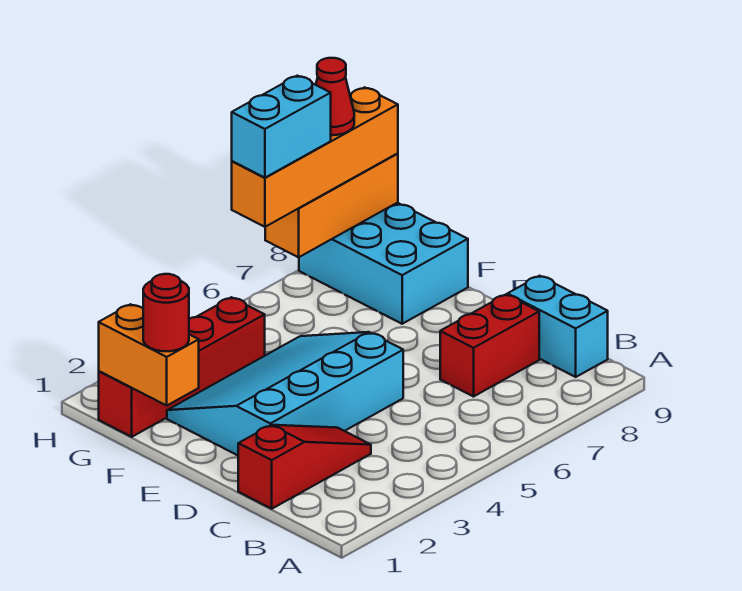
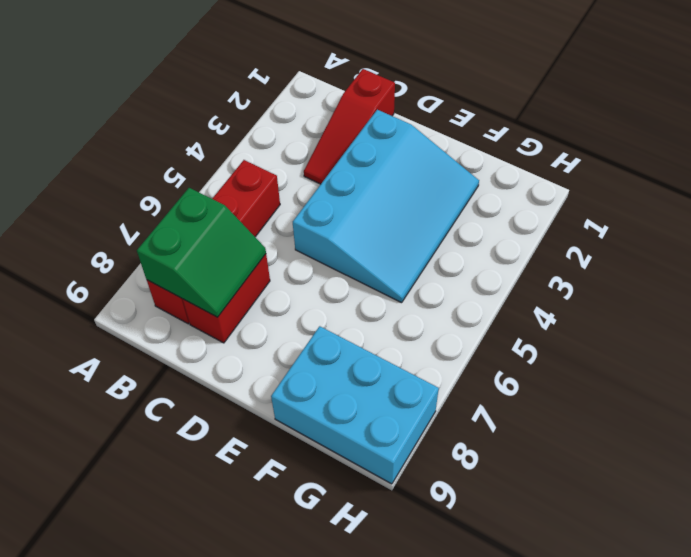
red brick B5:B8 level 1 -> red brick G1:G4 level 1
green slope B7:C8 level 2 top B -> none
none -> cyan brick B9:C9 level 1
none -> orange brick F1:G1 level 2
none -> orange brick H7:H9 level 2

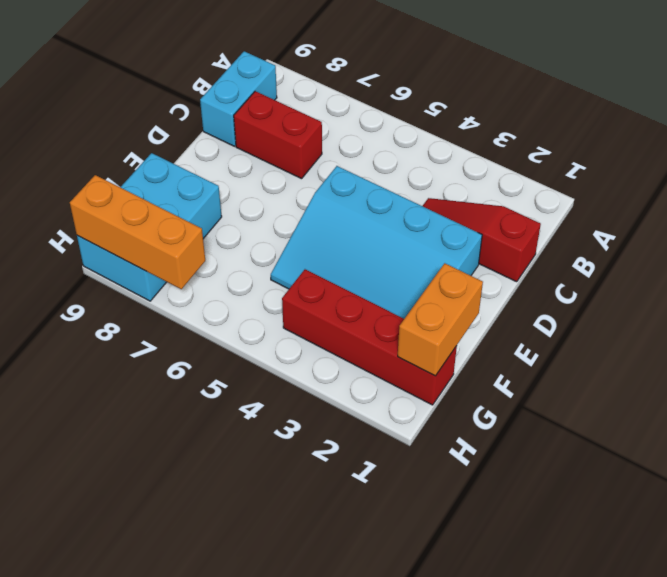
none -> red round brick F1 level 3
none -> orange brick H6:H9 level 3
none -> cyan brick H6:H7 level 4

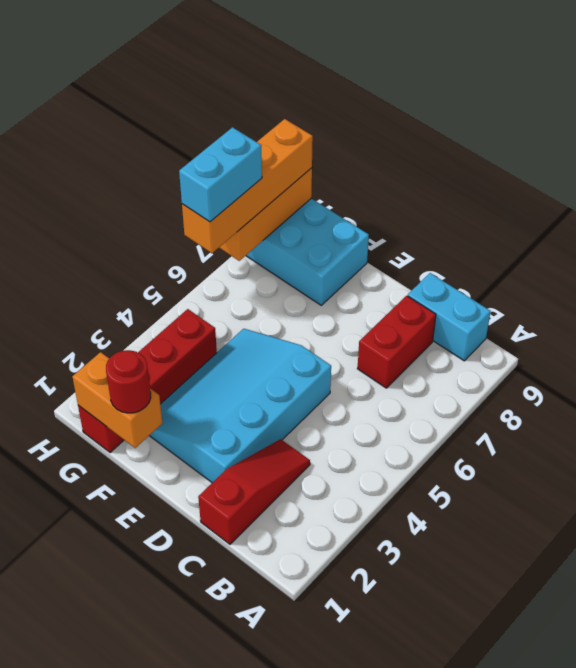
none -> red cone H8 level 4

